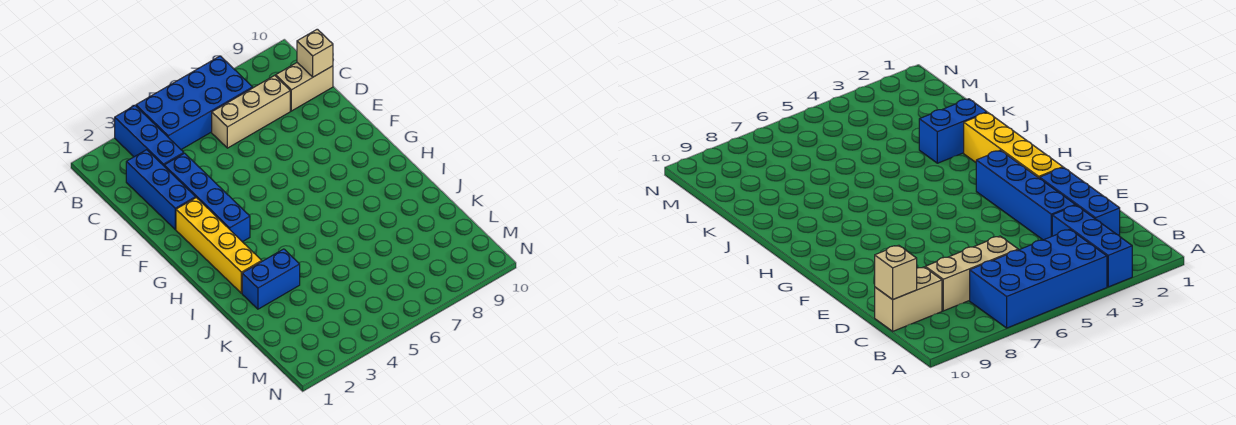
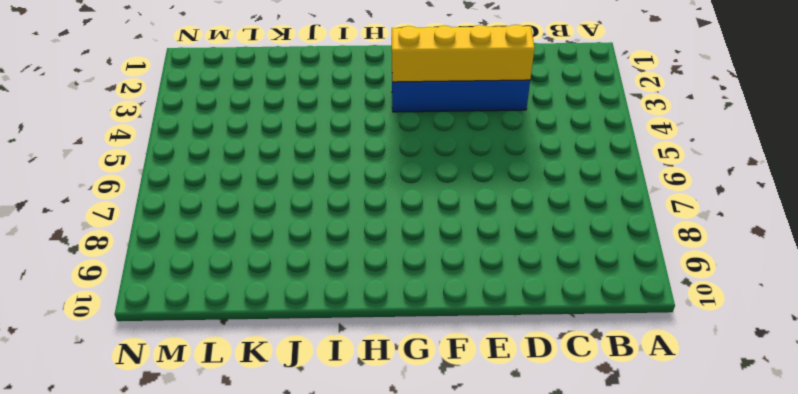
yellow brick D3:G3 level 2 -> yellow brick F2:I2 level 1
none -> blue brick A3:C3 level 1
none -> blue brick A4:B7 level 1

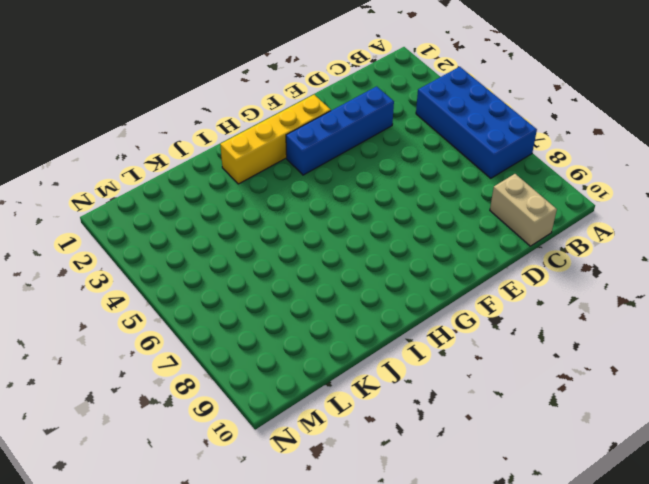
none -> blue brick A3:C3 level 1
none -> blue brick C2:E2 level 1

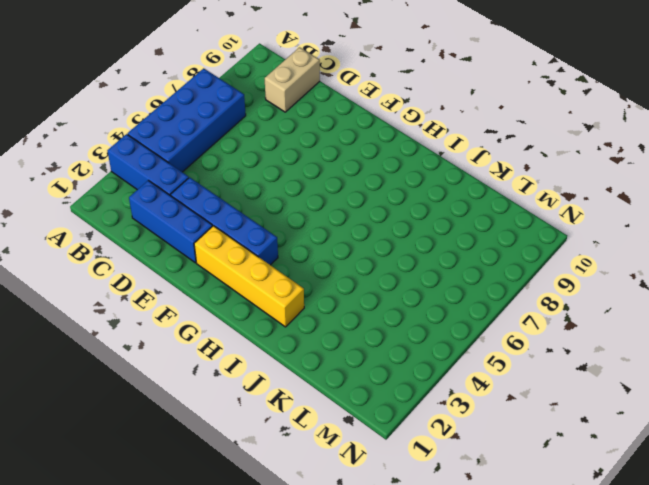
none -> tan brick C6:C8 level 1
none -> blue brick J2:J3 level 1

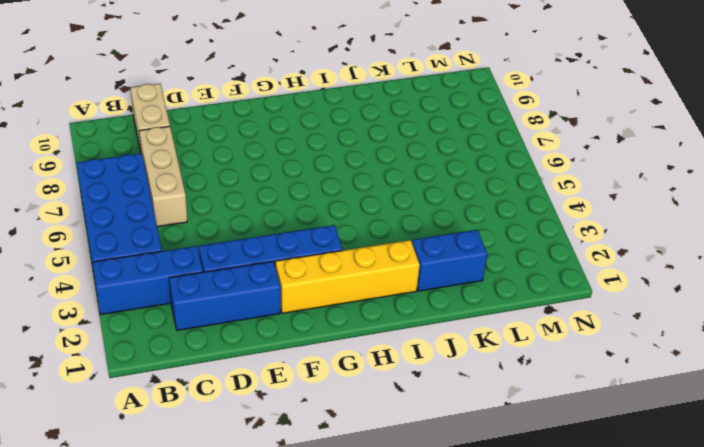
blue brick J2:K2 level 1 -> blue brick J2:J3 level 1
none -> tan brick C10 level 2

